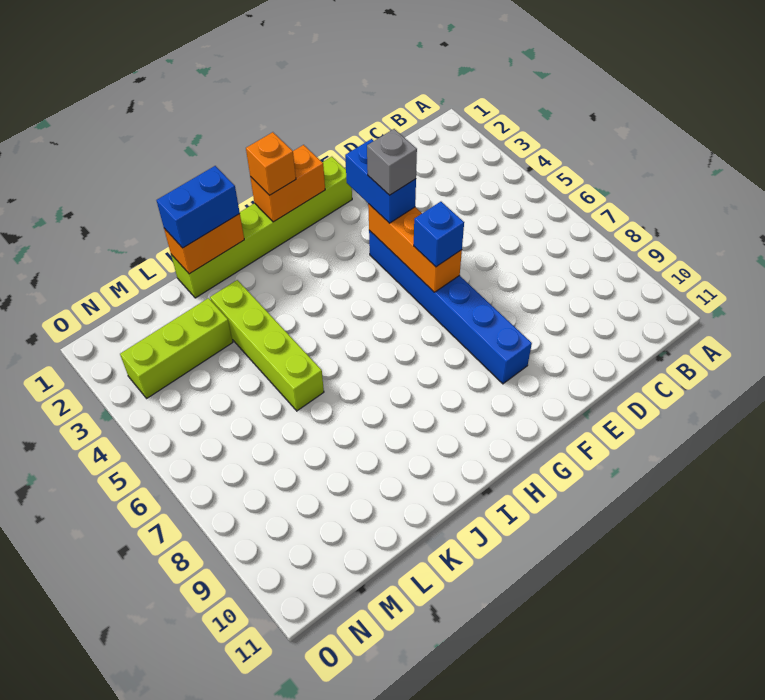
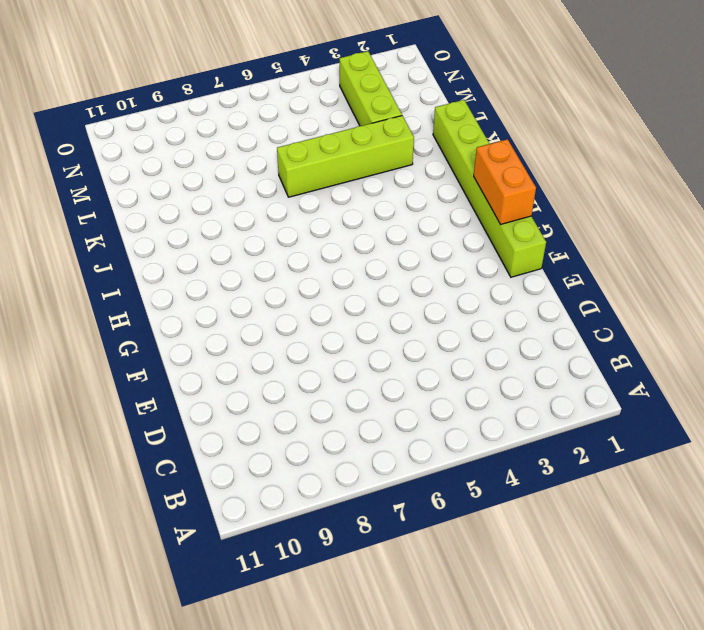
none -> blue brick F4:F9 level 1
none -> orange brick F4:F6 level 2
none -> orange brick J1:K1 level 2

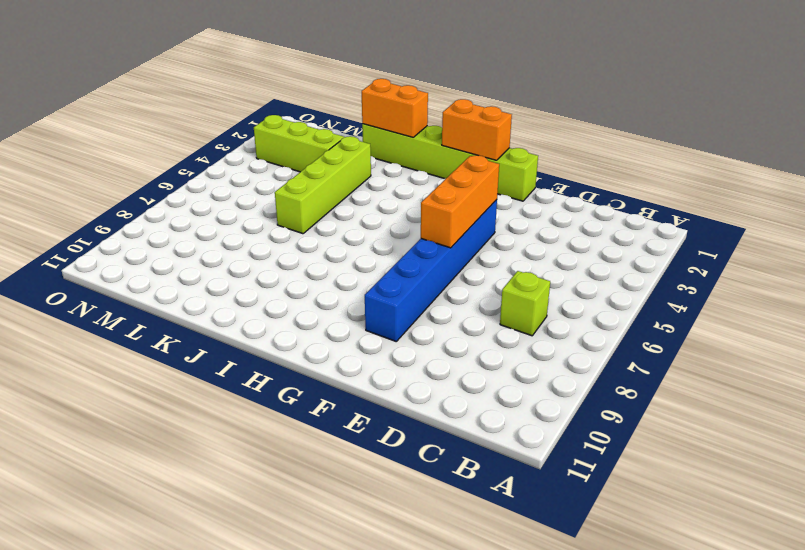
lime brick C7 level 1 -> none
none -> blue brick F3:F4 level 3
none -> blue brick F6 level 3
none -> orange brick H1 level 3

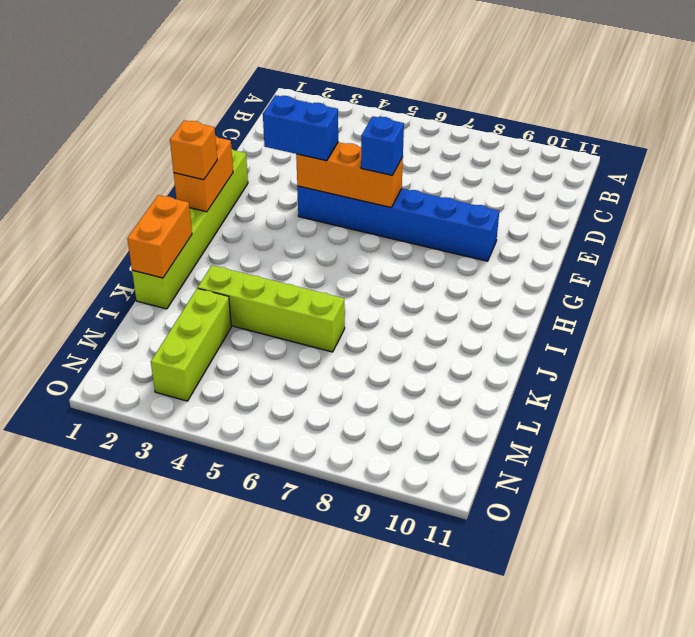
none -> blue brick J1:K1 level 3
none -> grey brick F4 level 4

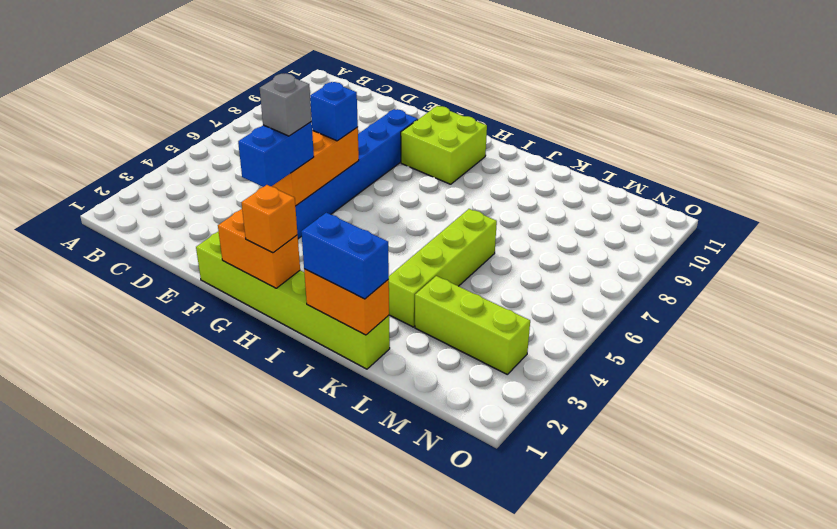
lime brick G9:H10 level 1 -> none

